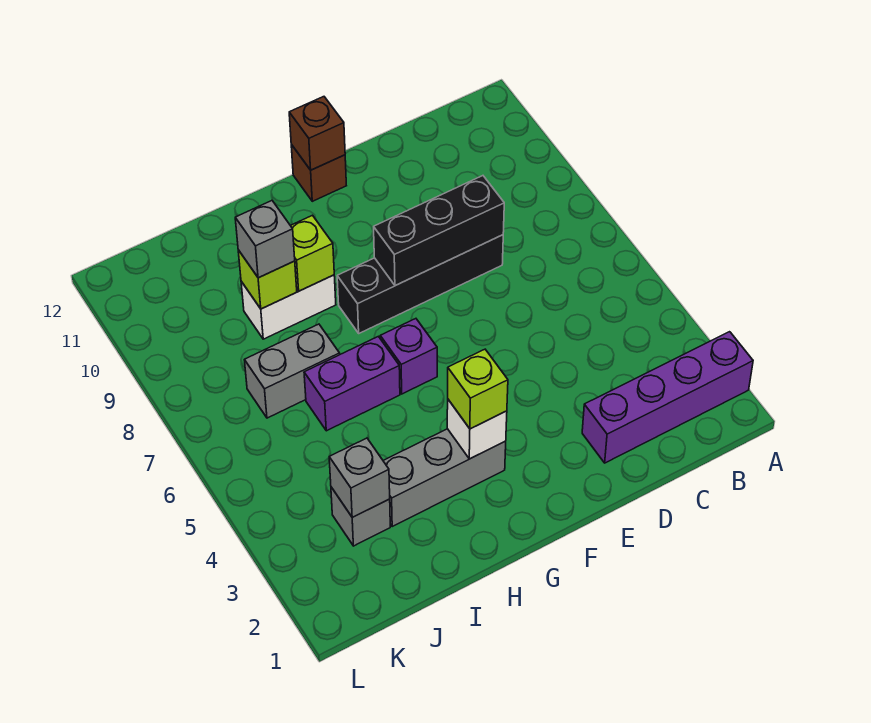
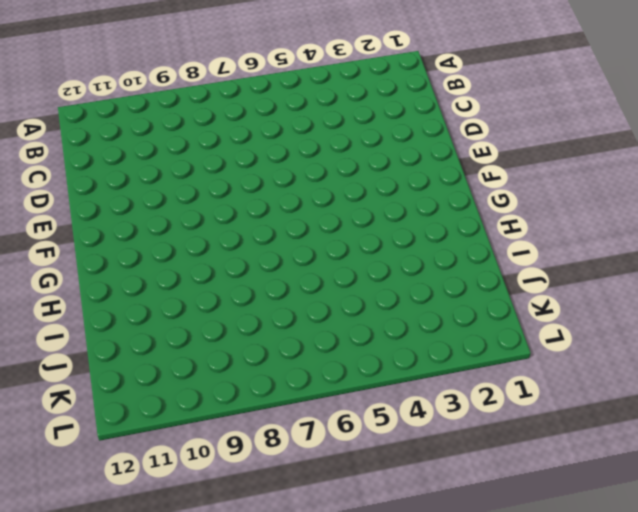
none -> purple brick A2:D2 level 1
none -> black brick D8:G8 level 1
none -> brown brick F12 level 1

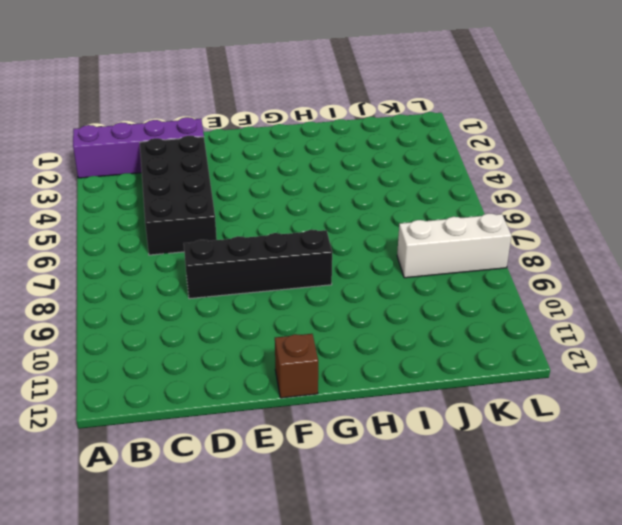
black brick C3:D6 level 1 -> none
white brick J8:L8 level 1 -> none
none -> grey brick G3:I3 level 1
none -> purple brick G6 level 1
none -> purple brick H6:I6 level 1

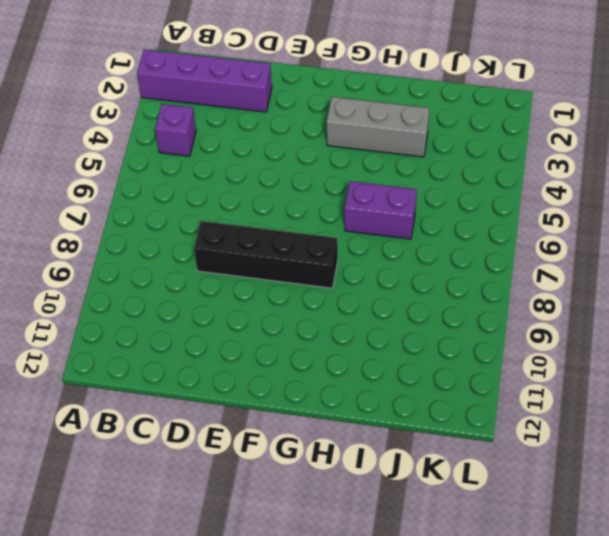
purple brick B4 level 1 -> purple brick G6 level 1
none -> brown brick F12 level 1
none -> white brick H9:I9 level 1
none -> grey brick I7:J7 level 1

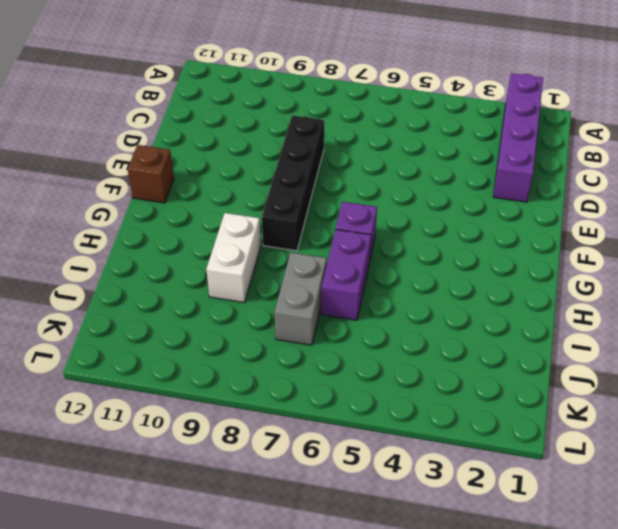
none -> grey brick G3:I3 level 1
none -> grey brick J3 level 1
none -> black brick D8:F8 level 2

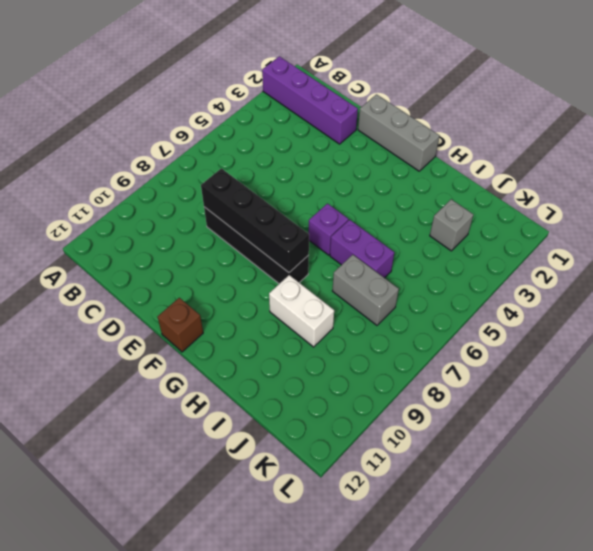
black brick D8:G8 level 2 -> black brick D8:F8 level 2
grey brick E1:G1 level 1 -> grey brick G3:I3 level 1
none -> brown brick F12 level 2
none -> white brick G3 level 2
none -> lime brick H9 level 2

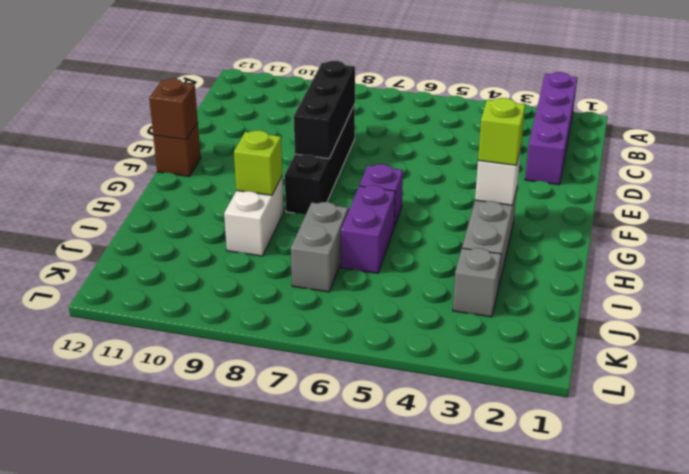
none -> lime brick I9 level 2
none -> grey brick J3 level 2
none -> grey brick I9 level 3

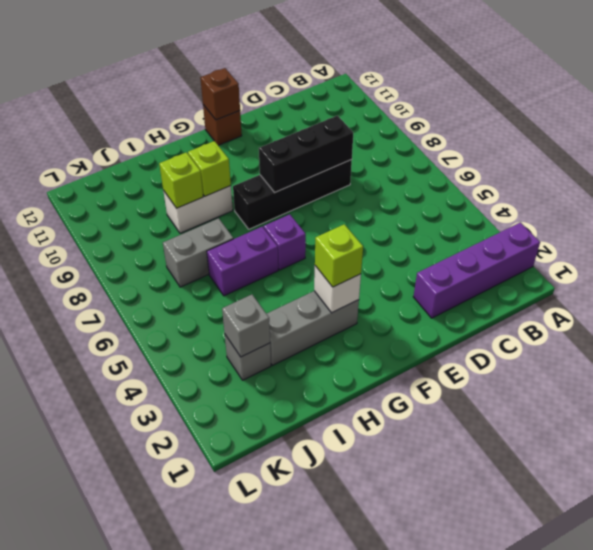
none -> grey brick I9 level 3

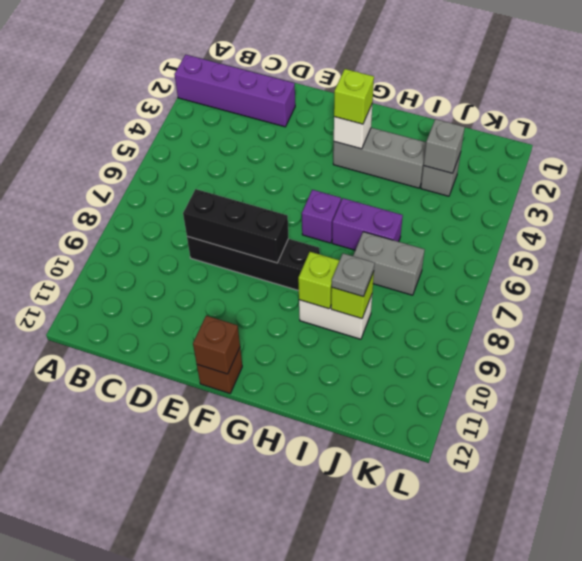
grey plate I9 level 3 -> grey brick I9 level 3

